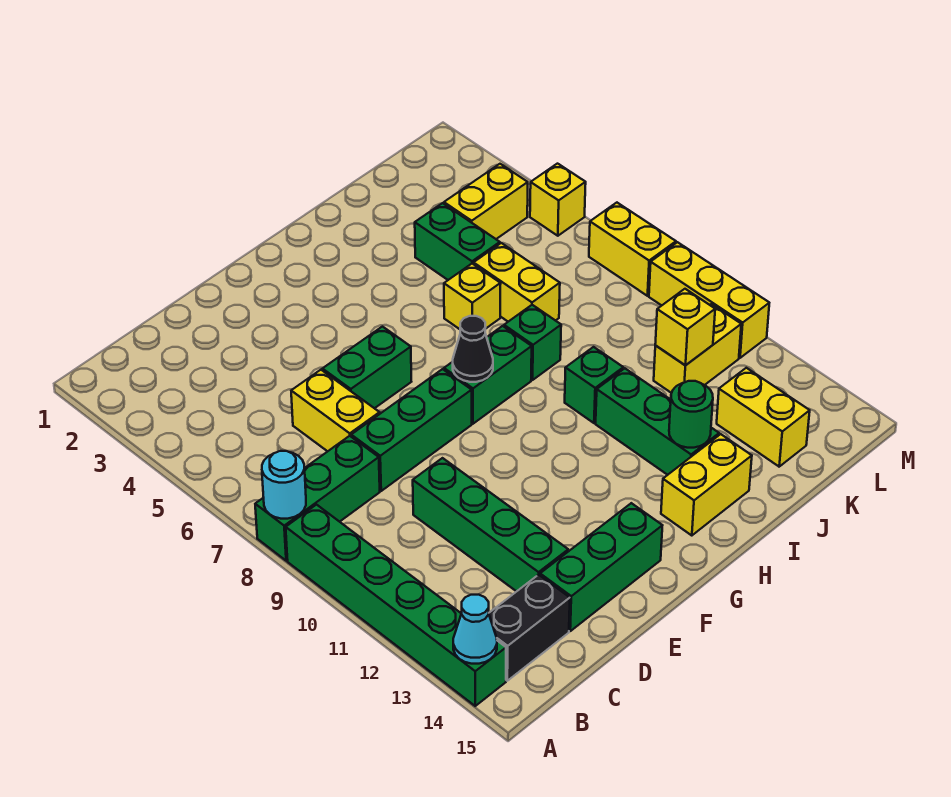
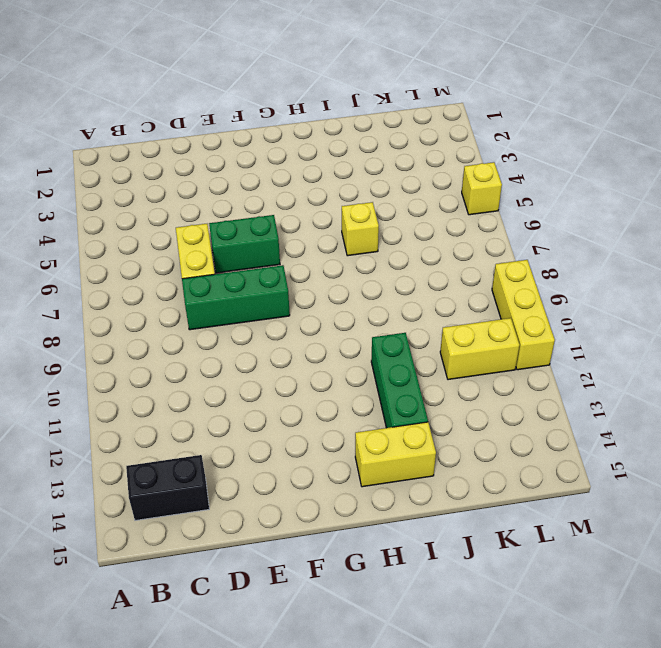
none -> green brick A8:C8 level 1
none -> green brick A9:A14 level 1
none -> green brick D10:D13 level 1

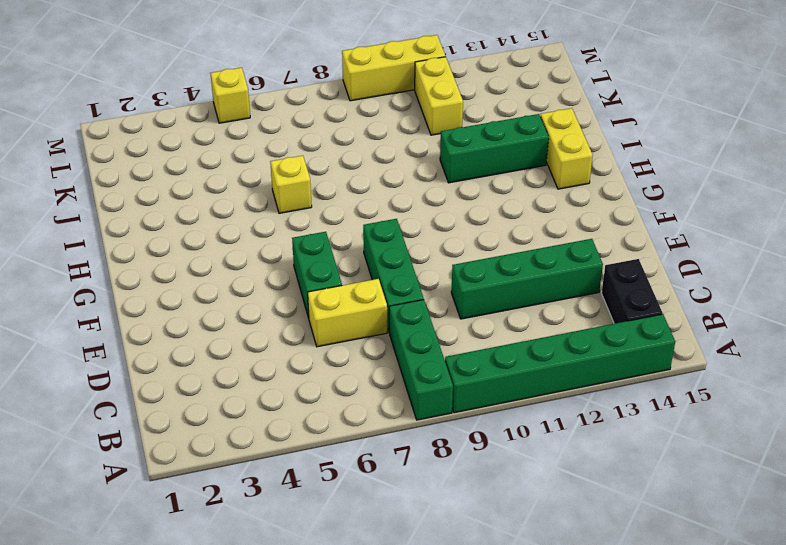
none -> green brick D14:F14 level 1
none -> green brick G8:H8 level 1
none -> green brick I8 level 1

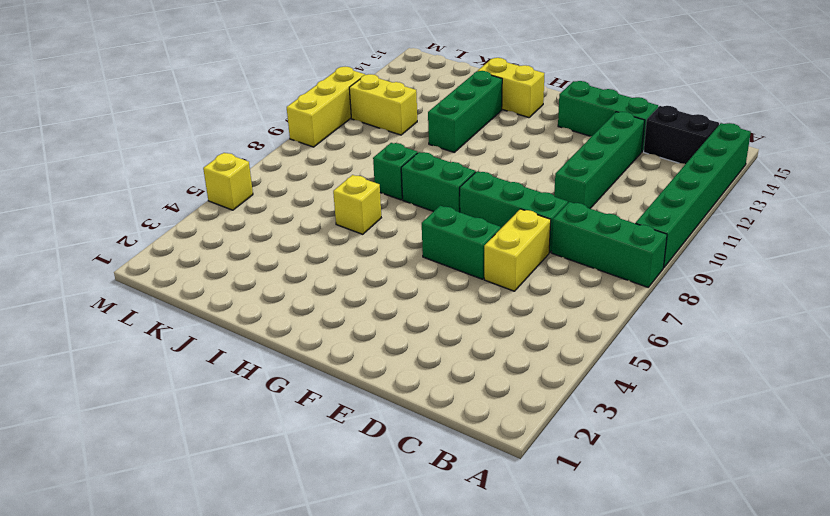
none -> green brick I10 level 1
none -> green brick J4:J5 level 1
none -> yellow brick J6:J7 level 1

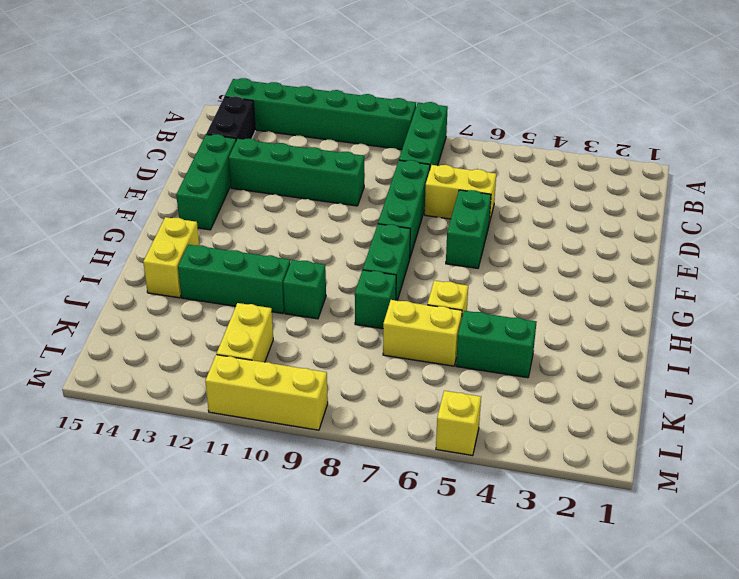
none -> yellow brick K4:L4 level 1
none -> yellow brick K13:K14 level 1
none -> yellow brick M7:M8 level 1

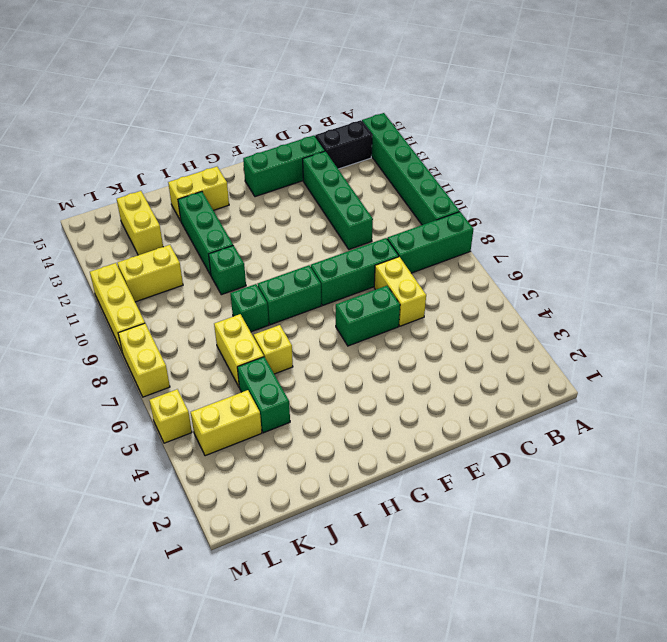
none -> cyan round brick A8 level 2
none -> cyan cone A14 level 2
none -> black cone G8 level 2

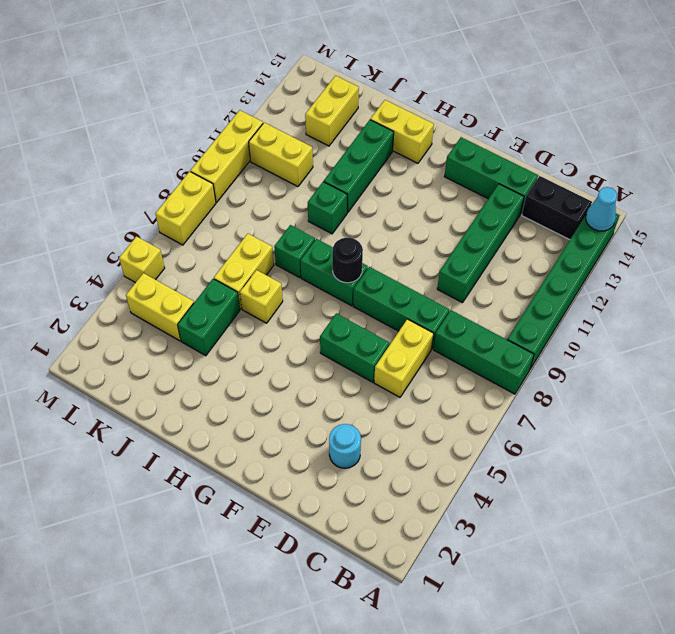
cyan round brick D3 level 1 -> cyan round brick A8 level 2
black round brick G8 level 2 -> black cone G8 level 2
none -> green round brick I13 level 2
none -> yellow brick K11 level 2

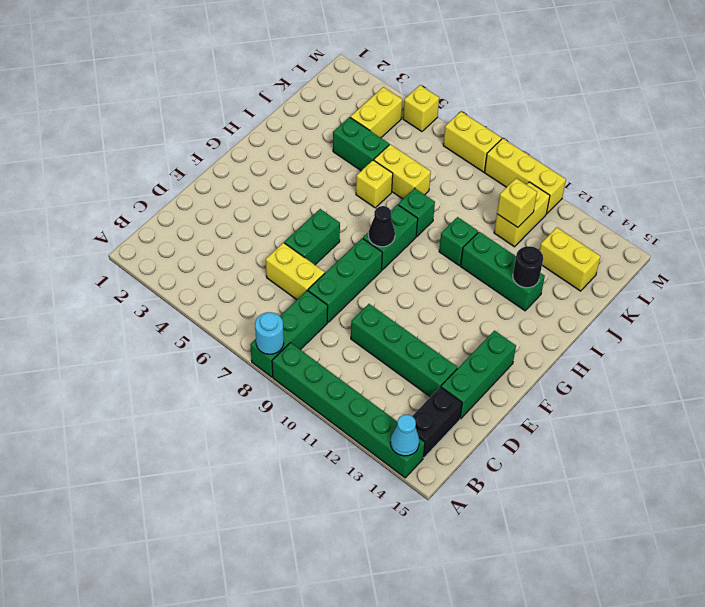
black round brick I13 level 2 -> green round brick I13 level 2
none -> yellow brick H14:I14 level 1

